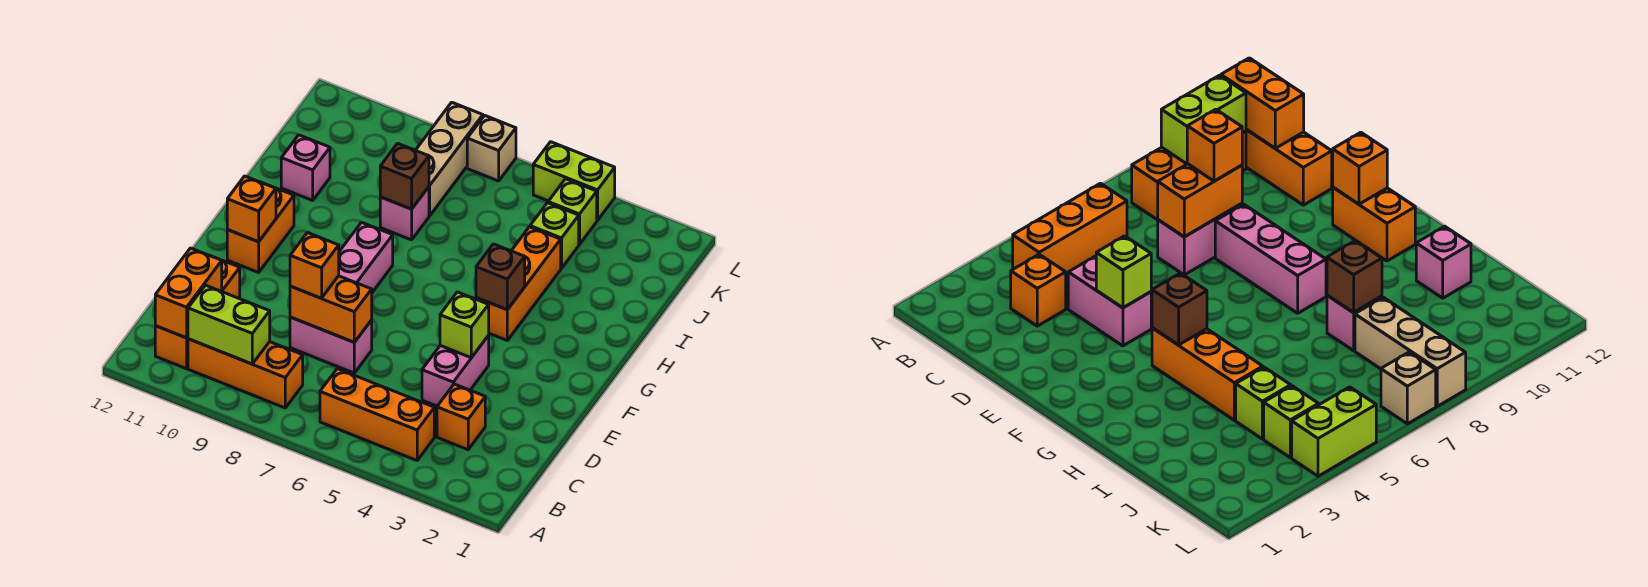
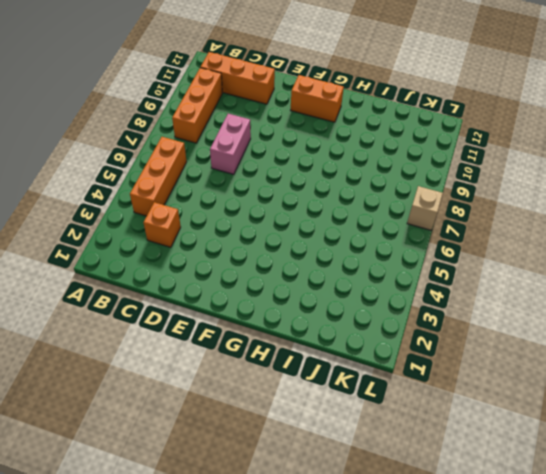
none -> pink brick D4:E4 level 1
none -> pink brick E8:G8 level 1
none -> orange brick G4:I4 level 1

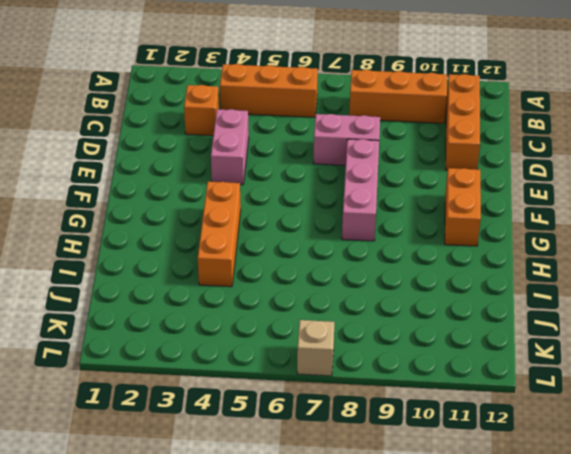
none -> pink brick I8 level 1
none -> pink brick I11 level 1
none -> lime brick J4 level 1

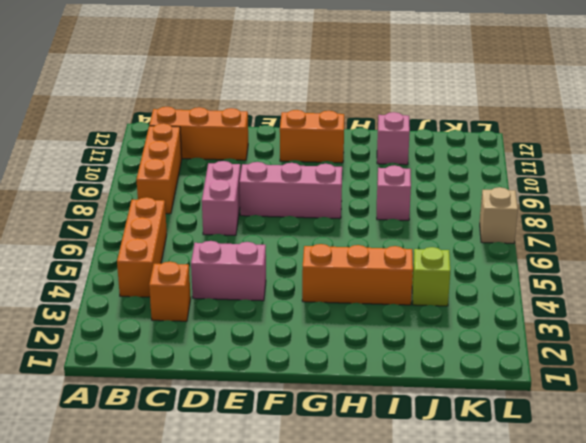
none -> tan brick J8:L8 level 1
none -> lime brick K4 level 1
none -> lime brick L4:L5 level 1

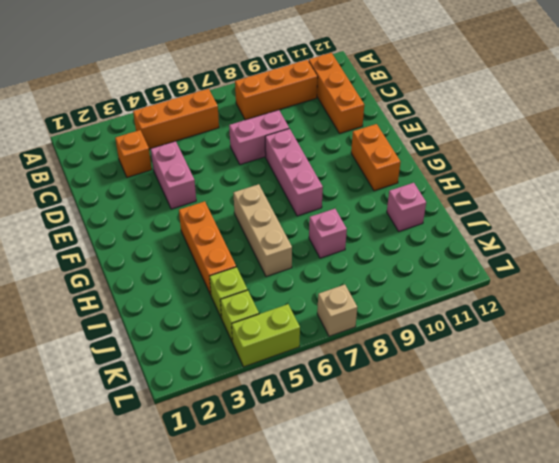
tan brick G6:I6 level 1 -> tan brick J8:L8 level 1
none -> lime brick B9:B10 level 2
none -> orange brick B11:C11 level 2
none -> orange brick D7:D8 level 2

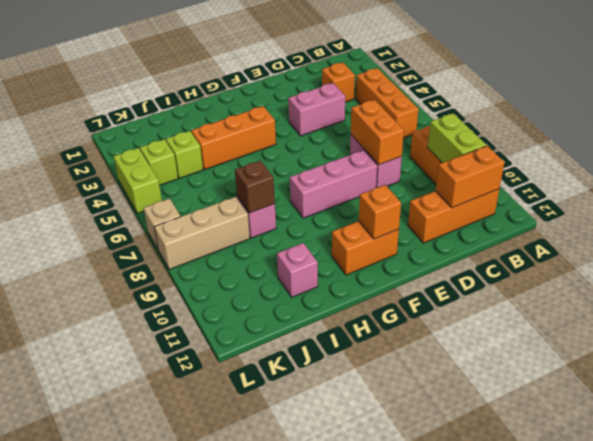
none -> lime brick E4 level 2
none -> brown brick G4 level 2
none -> orange brick D8 level 3

